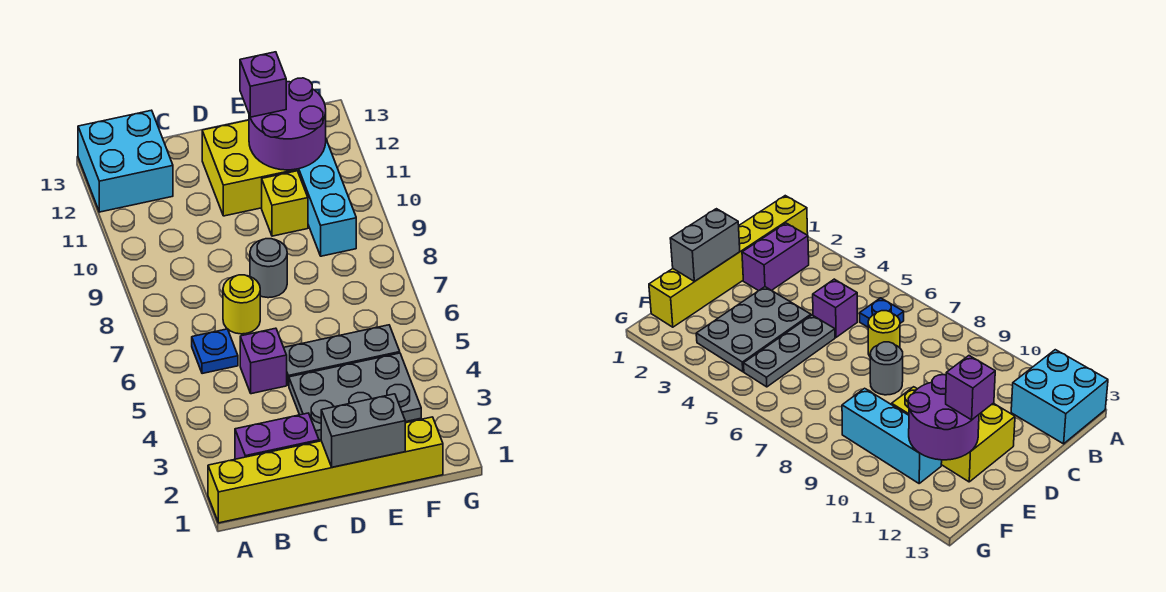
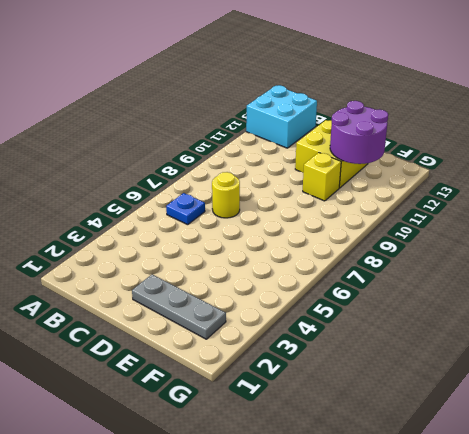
grey plate D2:F2 level 1 -> grey plate D5:F5 level 1
none -> yellow brick A1:F1 level 1
none -> purple brick B2:C2 level 1
none -> purple brick C5 level 1

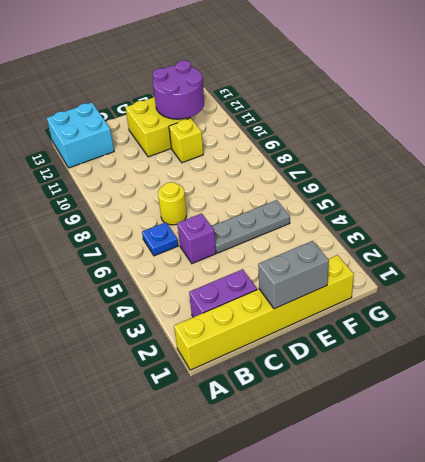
none -> grey plate D3:F4 level 1
none -> grey round brick D8 level 1
none -> cyan brick F9:F11 level 1

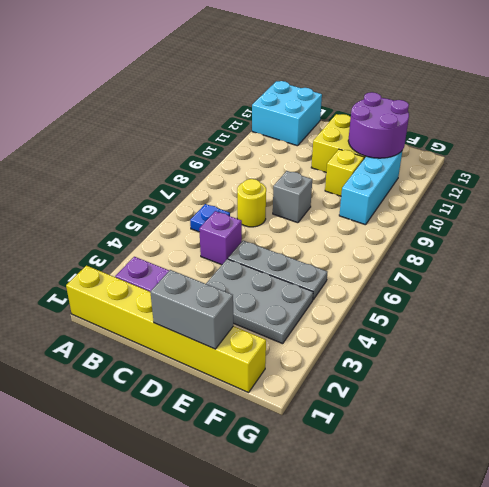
grey brick D8 level 1 -> grey round brick D8 level 1
none -> purple brick E12 level 3

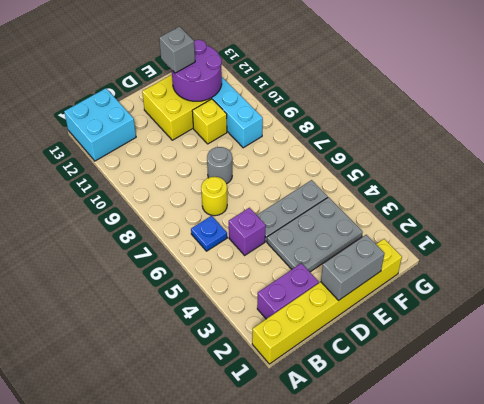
grey brick E12 level 3 -> purple brick E12 level 3

